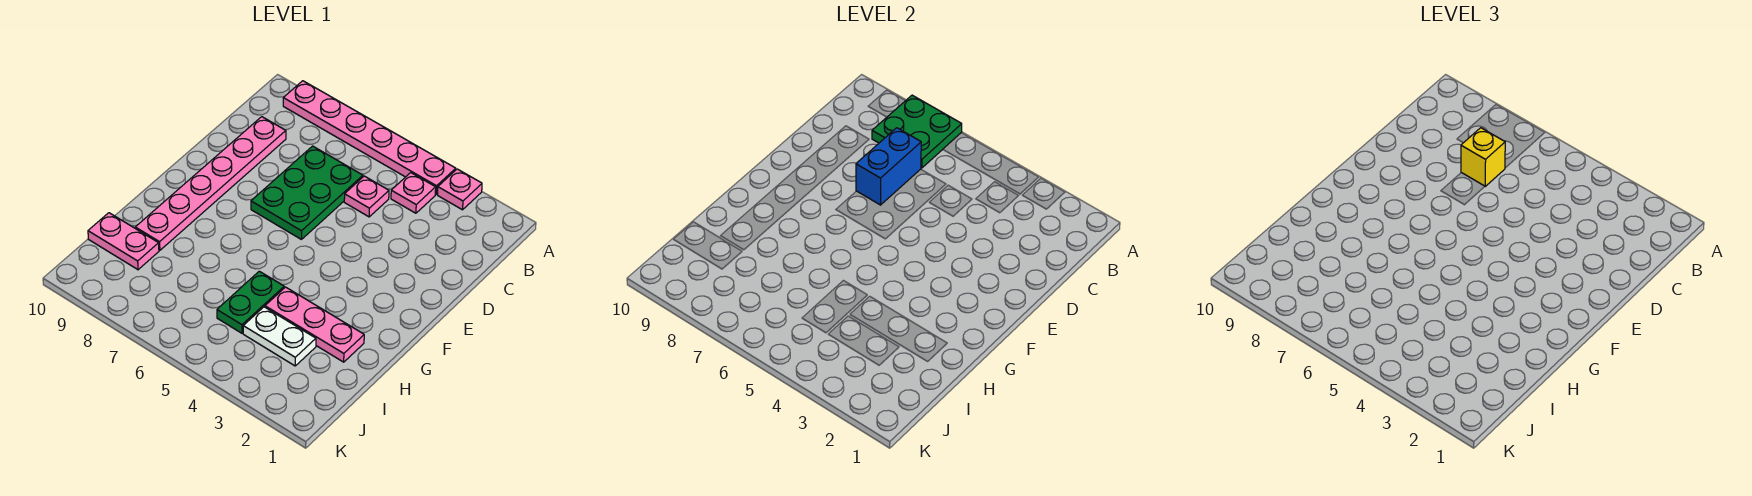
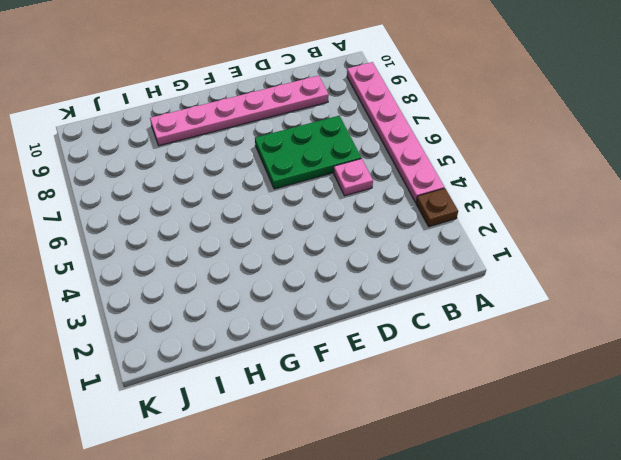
brown plate A3 level 1 -> pink plate A3 level 1
none -> pink plate B4 level 1
none -> pink plate H2:H4 level 1
none -> green plate H5:I5 level 1

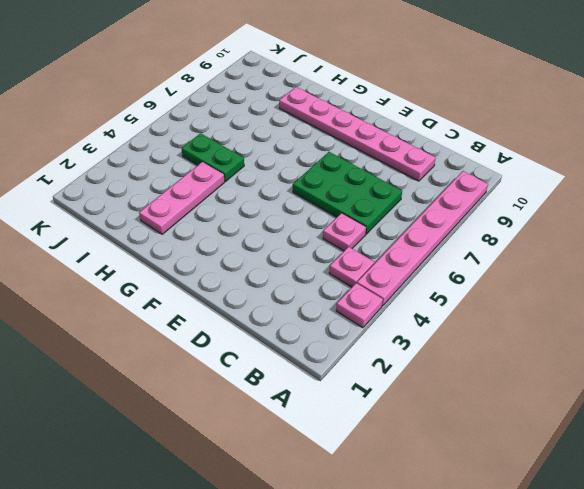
none -> white plate I3:I4 level 1
none -> pink plate I9:I10 level 1
none -> green plate A7:B8 level 2

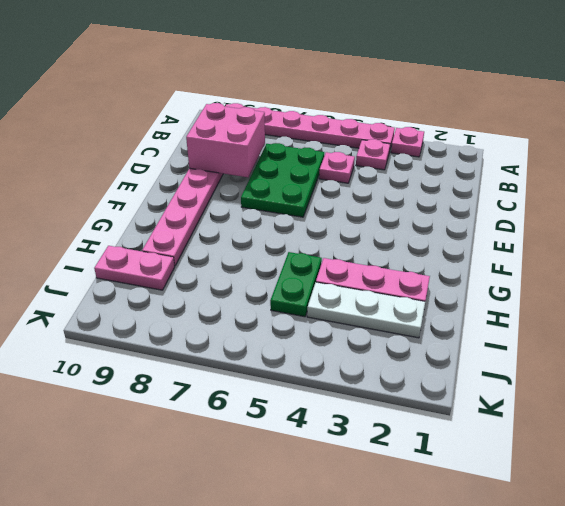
pink brick C8:D9 level 2 -> none
white plate I2:I4 level 1 -> white plate I3:I4 level 1
none -> green plate A7:B8 level 2
none -> blue brick C7:D7 level 2
none -> yellow brick C7 level 3

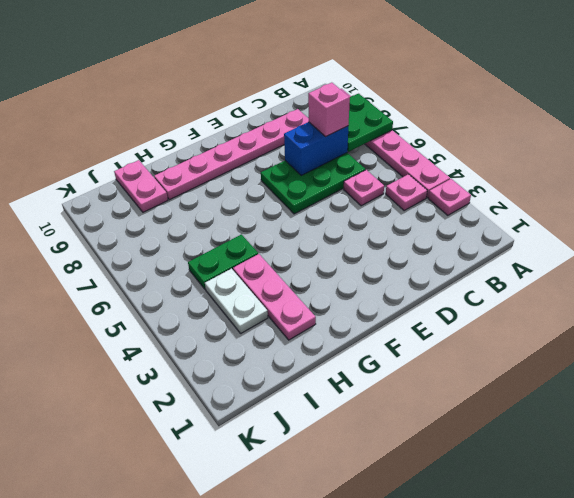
pink brick C7 level 3 -> yellow brick C7 level 3

